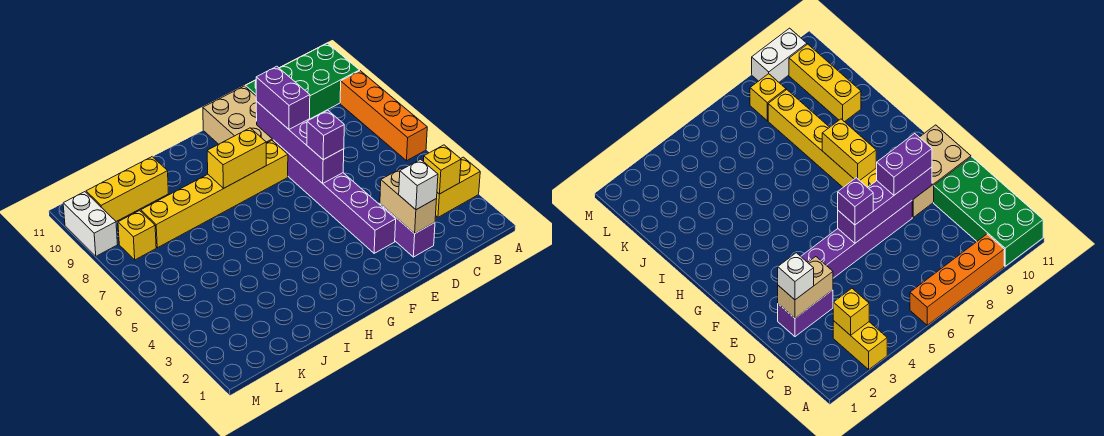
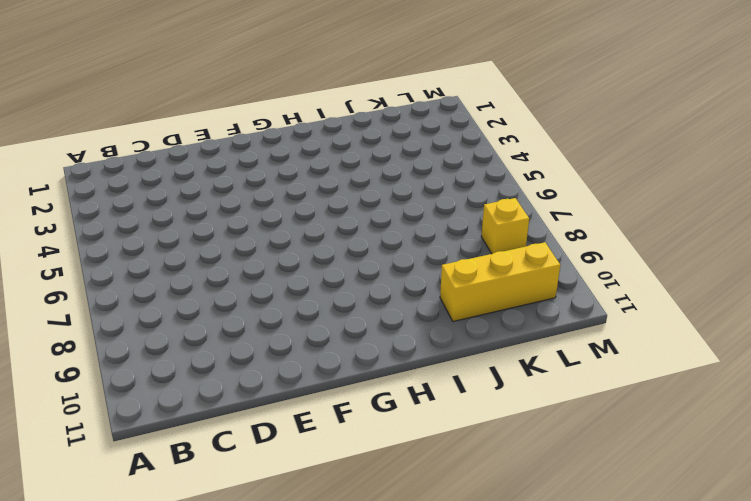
none -> yellow brick A3:B3 level 1
none -> orange brick A6:A9 level 1
none -> green brick A10:D11 level 1

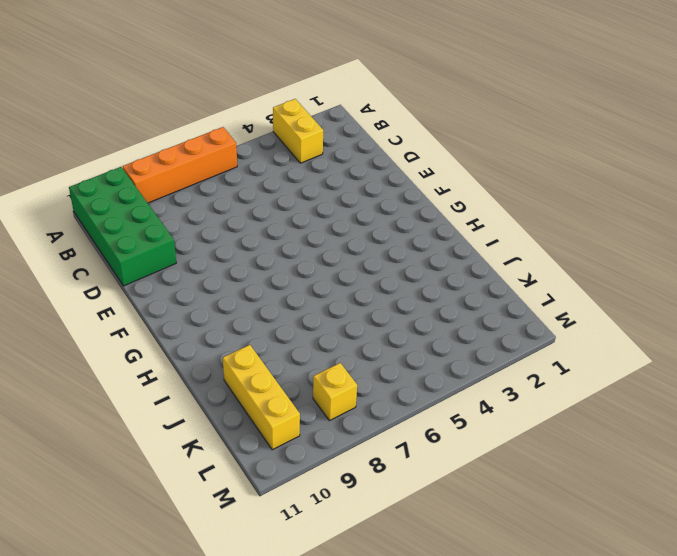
none -> purple brick D2:D3 level 1
none -> purple brick E3:E8 level 1
none -> tan brick E9:F11 level 1

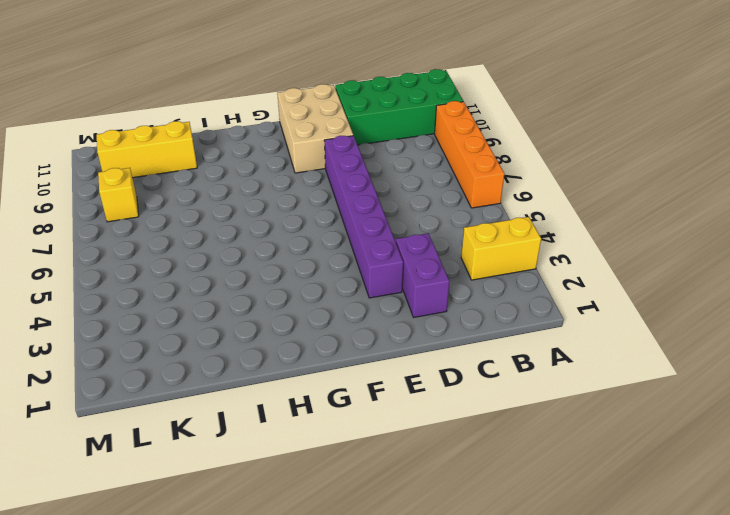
none -> yellow brick F8:K8 level 1
none -> white brick M9:M10 level 1
none -> yellow brick B3 level 2

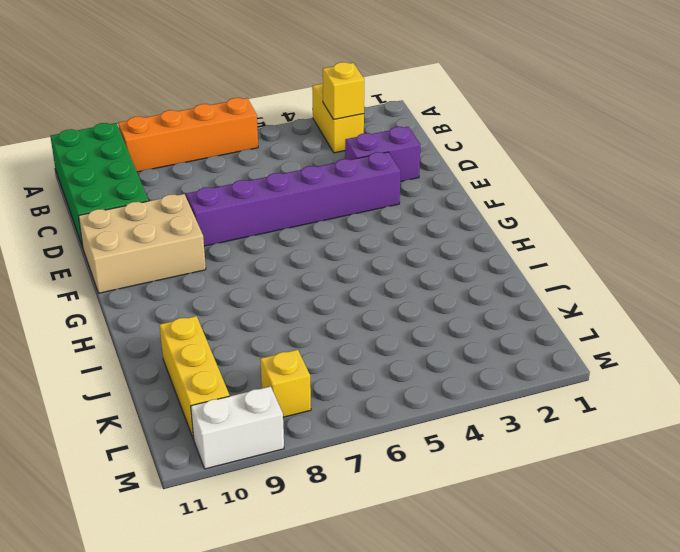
none -> yellow brick F8:K8 level 1
none -> tan brick D2:D3 level 2
none -> purple brick E6:E9 level 2

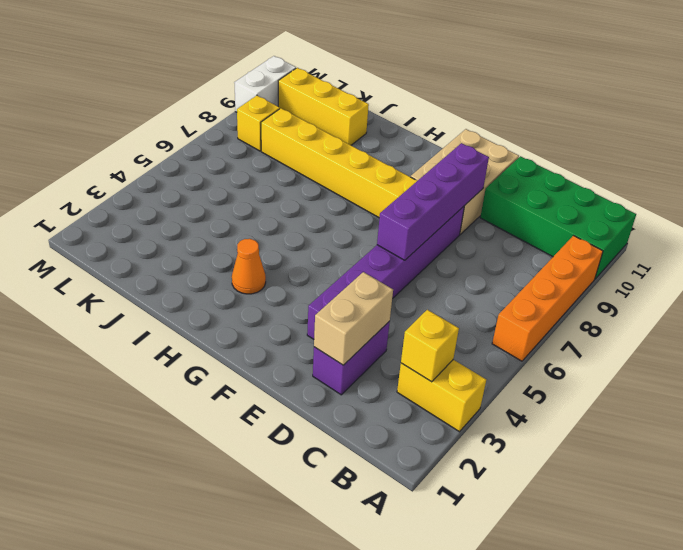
orange cone H3 level 1 -> none
none -> yellow brick G8:H8 level 2
none -> white brick D2 level 3
none -> purple brick E6 level 3

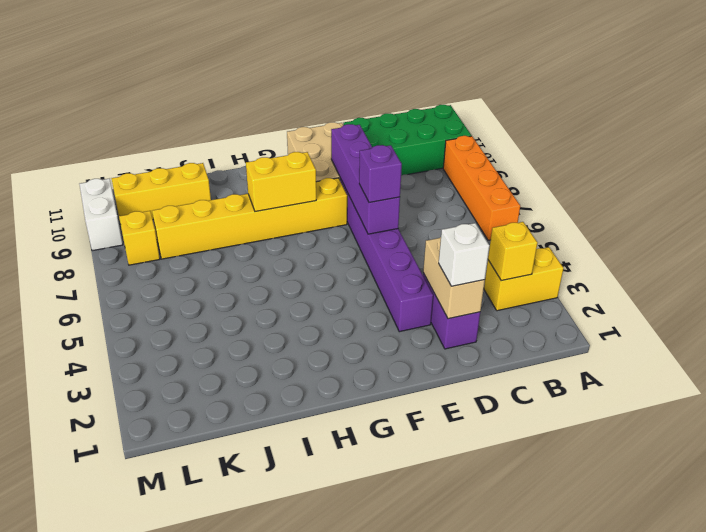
none -> purple brick E8:E9 level 3

